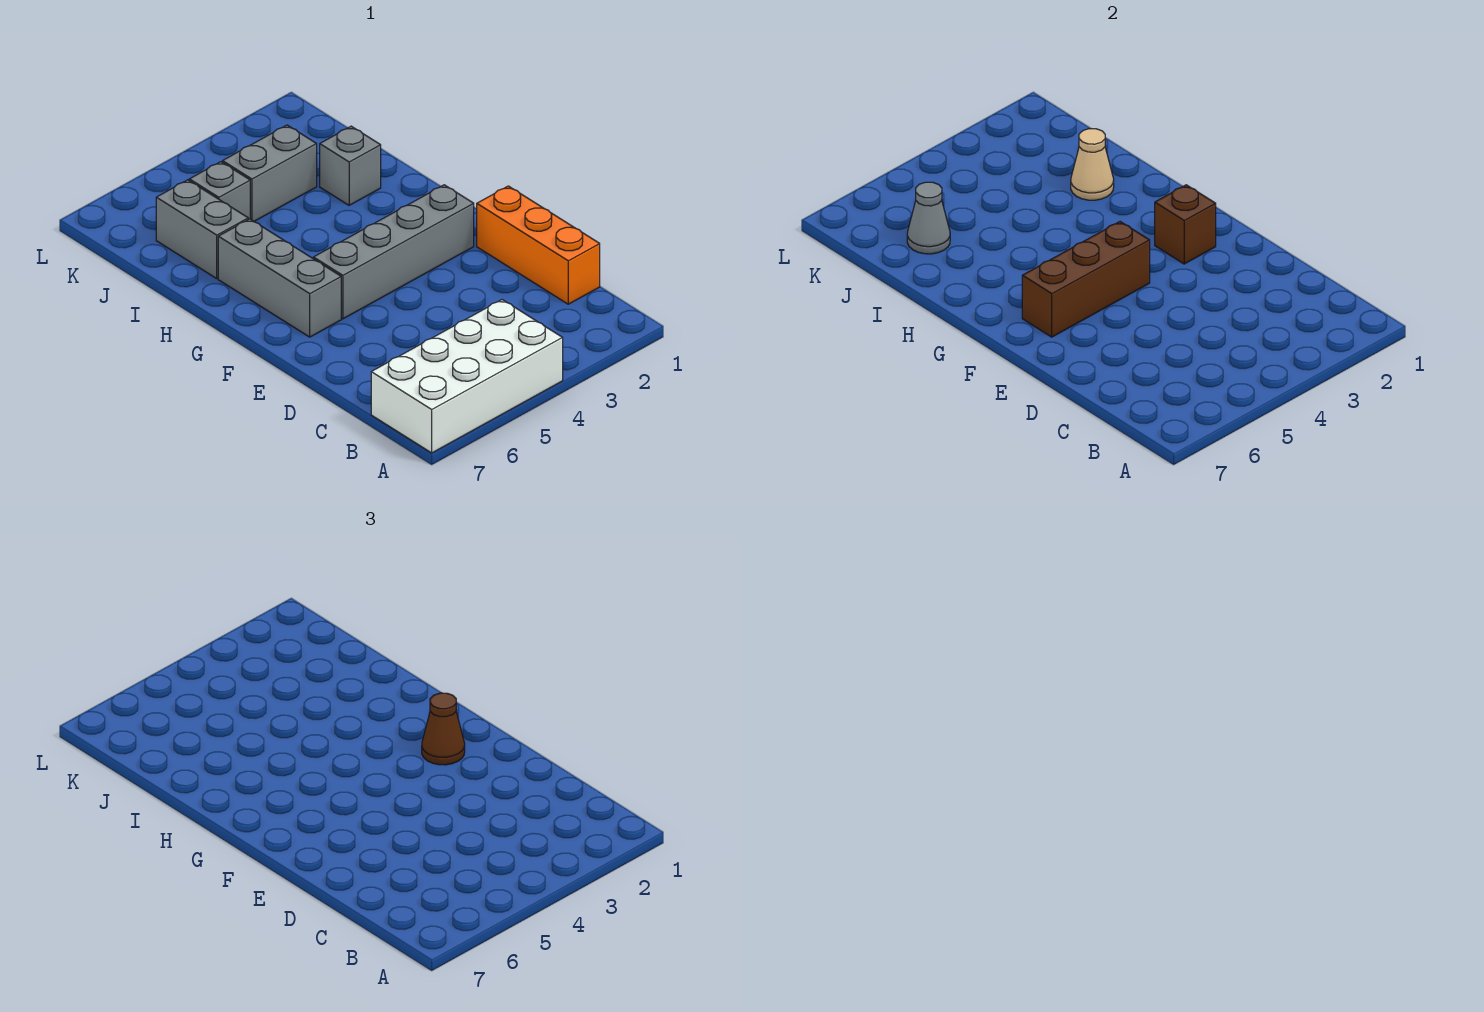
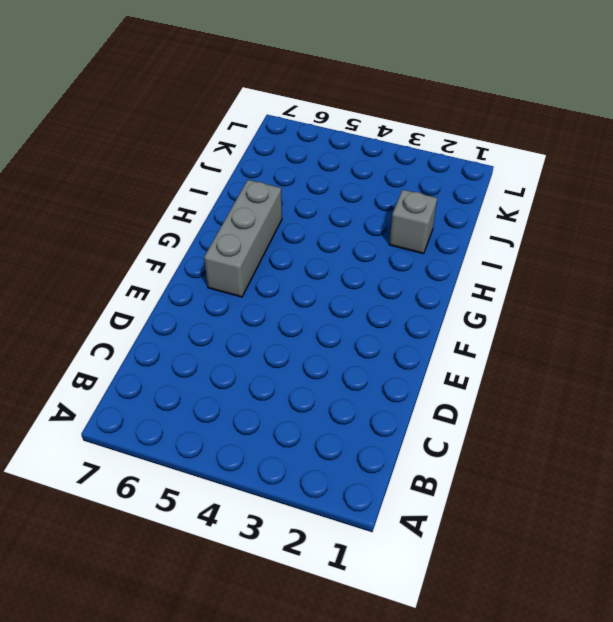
none -> white brick A4:B7 level 1
none -> orange brick C1:E1 level 1
none -> grey brick F2:F5 level 1

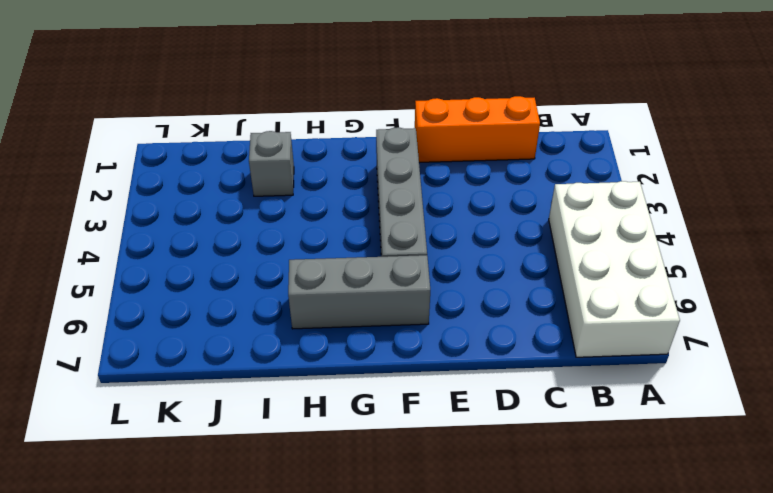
none -> grey brick I6:J6 level 1
none -> grey brick J3:J4 level 1
none -> grey brick J5 level 1

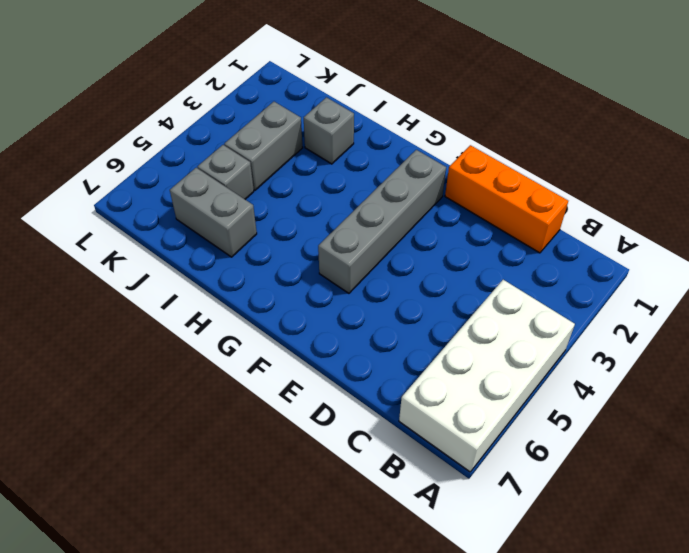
none -> grey brick F6:H6 level 1
none -> brown brick F2 level 2
none -> brown brick F4:F6 level 2

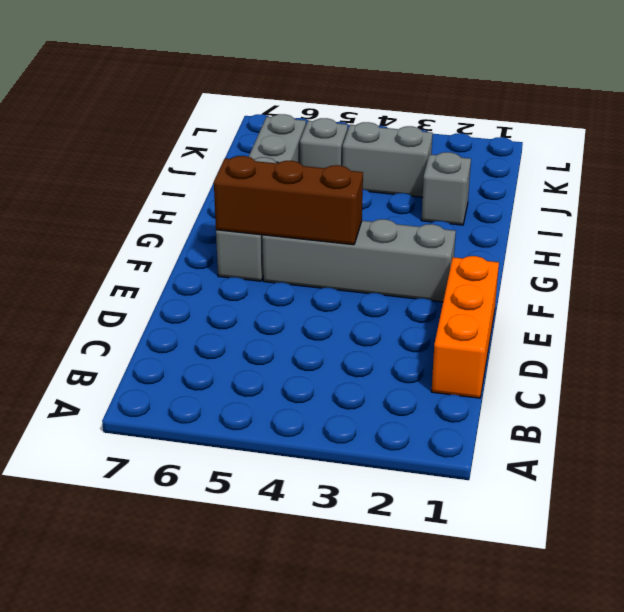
none -> white brick A4:B7 level 1
none -> brown brick F2 level 2
none -> tan cone I2 level 2

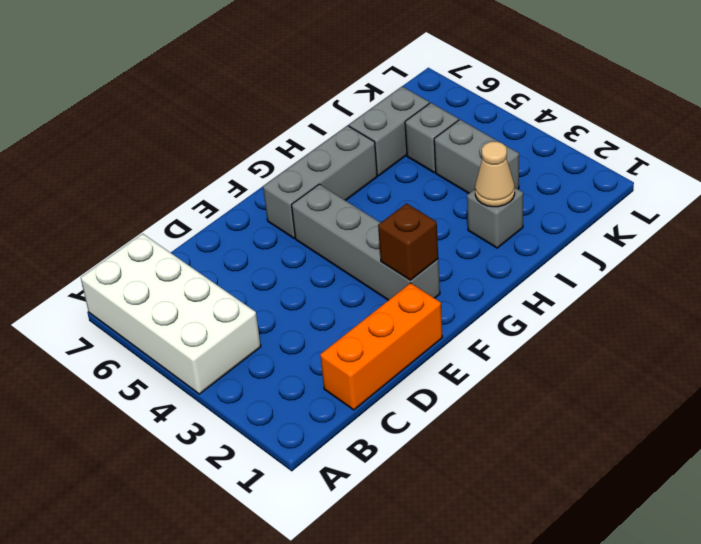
none -> brown brick F4:F6 level 2
none -> grey cone J6 level 2
none -> brown cone F2 level 3

